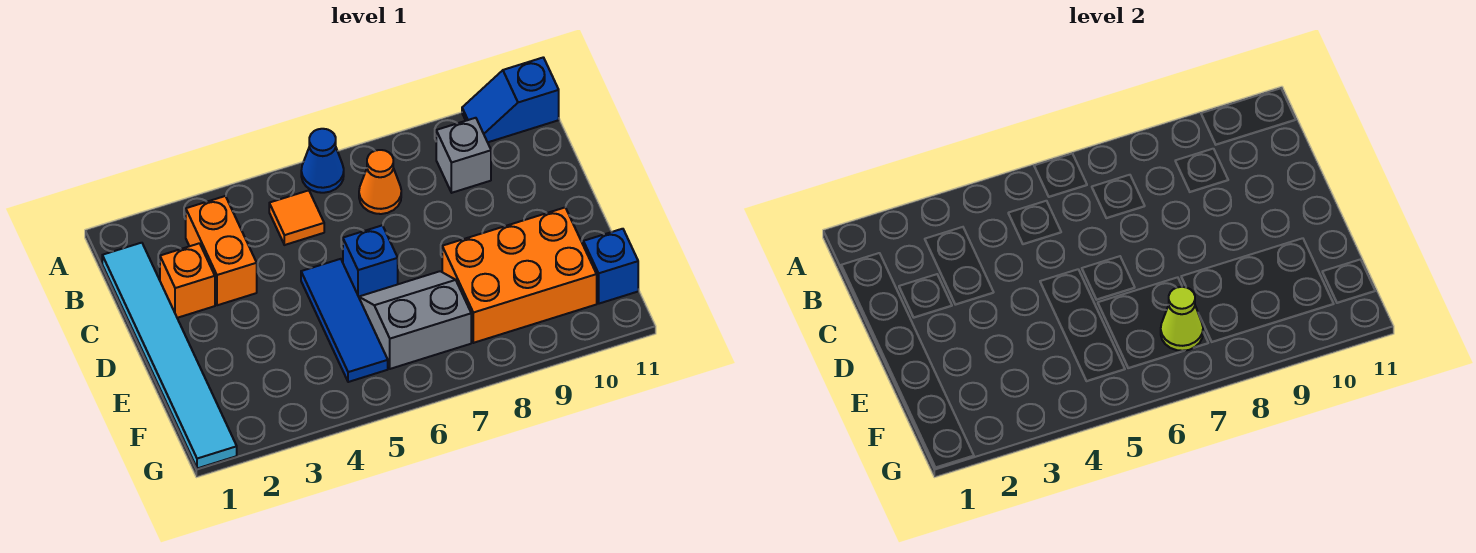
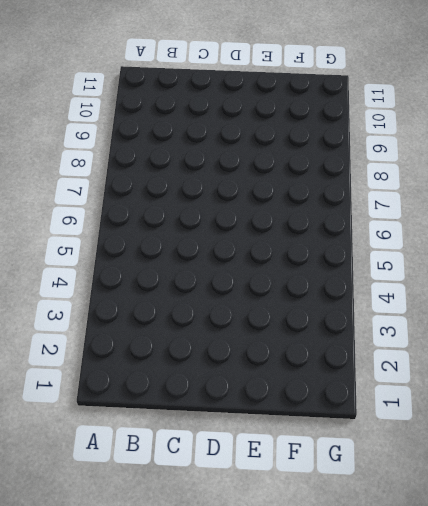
none -> blue cone A6 level 1
none -> blue slope A10:A11 level 1 top 11
none -> cyan tile B1:G1 level 1

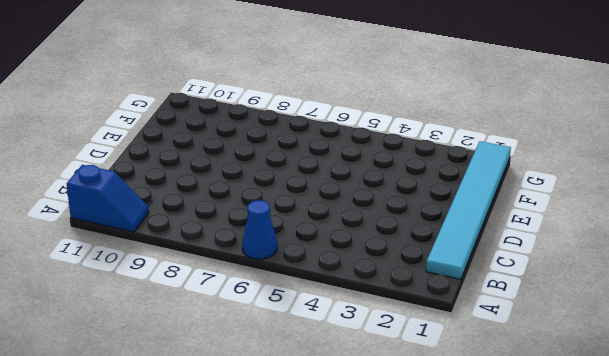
none -> orange brick B3:C3 level 1
none -> orange tile B5 level 1
none -> orange cone B7 level 1

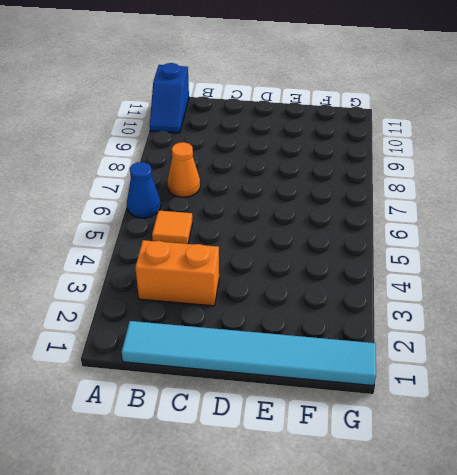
none -> grey brick B9 level 1
none -> orange brick C2 level 1
none -> blue tile D5:F5 level 1

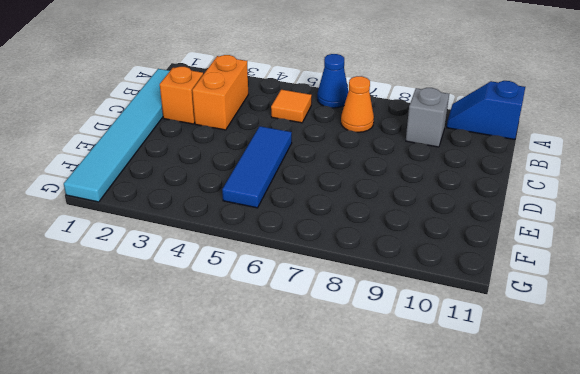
none -> blue brick D6 level 1
none -> grey slope E6:F7 level 1 top F
none -> orange brick E8:F10 level 1

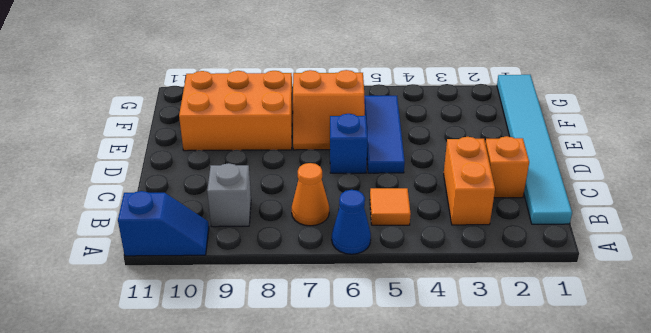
orange slope E6:F7 level 1 top F -> grey slope E6:F7 level 1 top F
none -> blue brick F11 level 1
none -> lime cone F7 level 2

